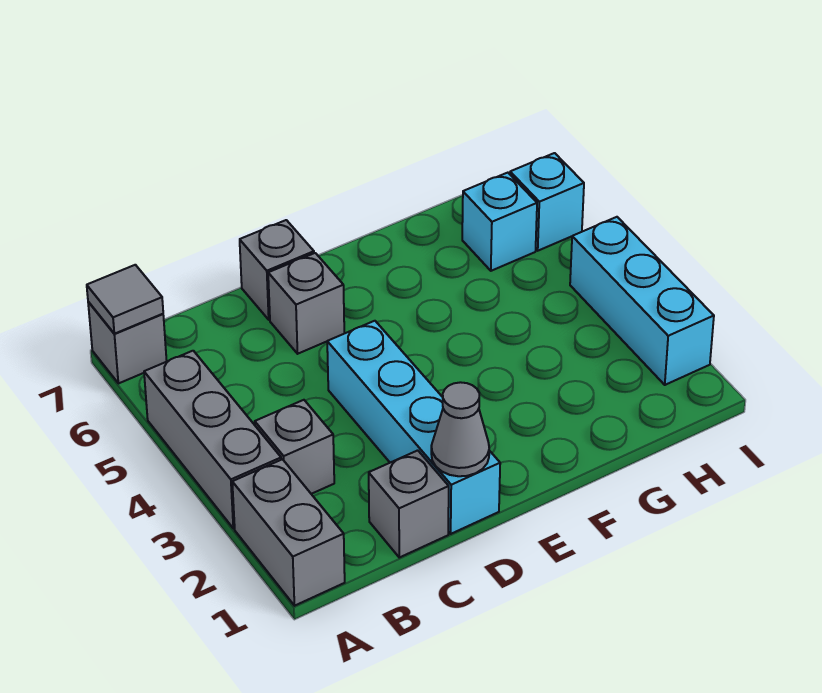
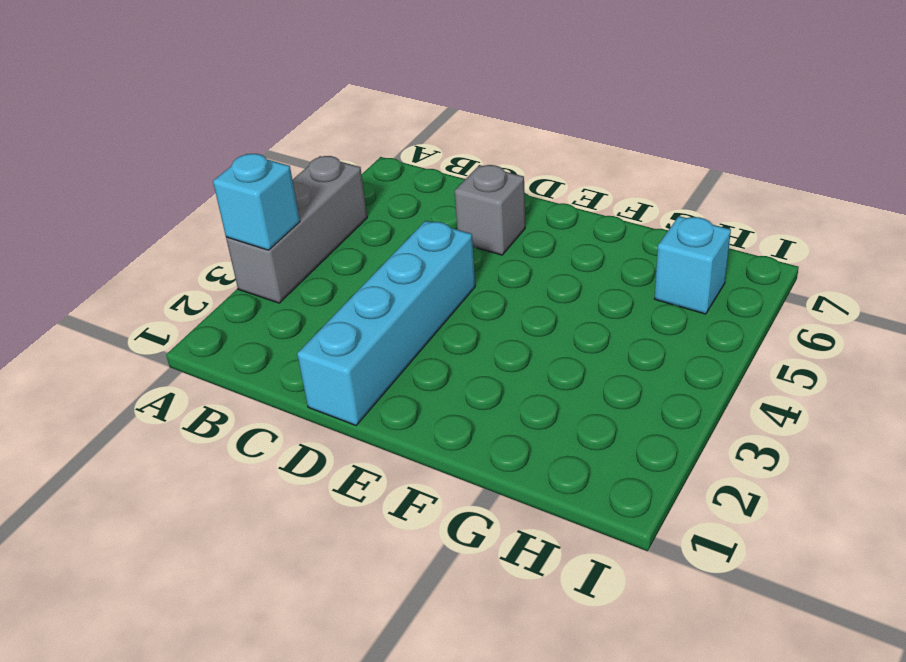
cyan brick A3 level 2 -> cyan brick I6 level 1
none -> grey brick A1:A2 level 1
none -> grey brick A7 level 1
none -> grey brick B3 level 1

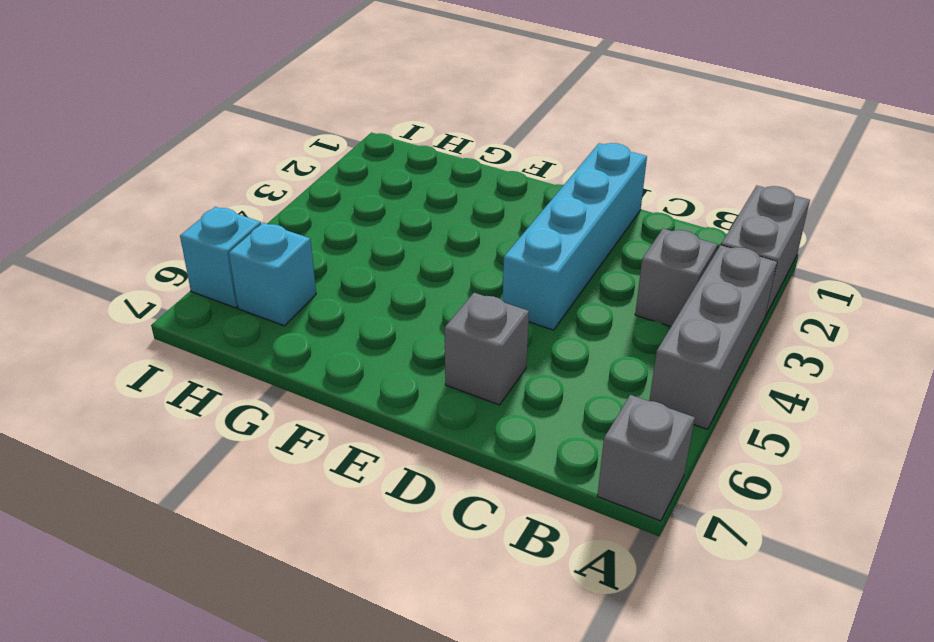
none -> grey brick C1 level 1
none -> grey brick D7 level 1
none -> cyan brick I2:I4 level 1

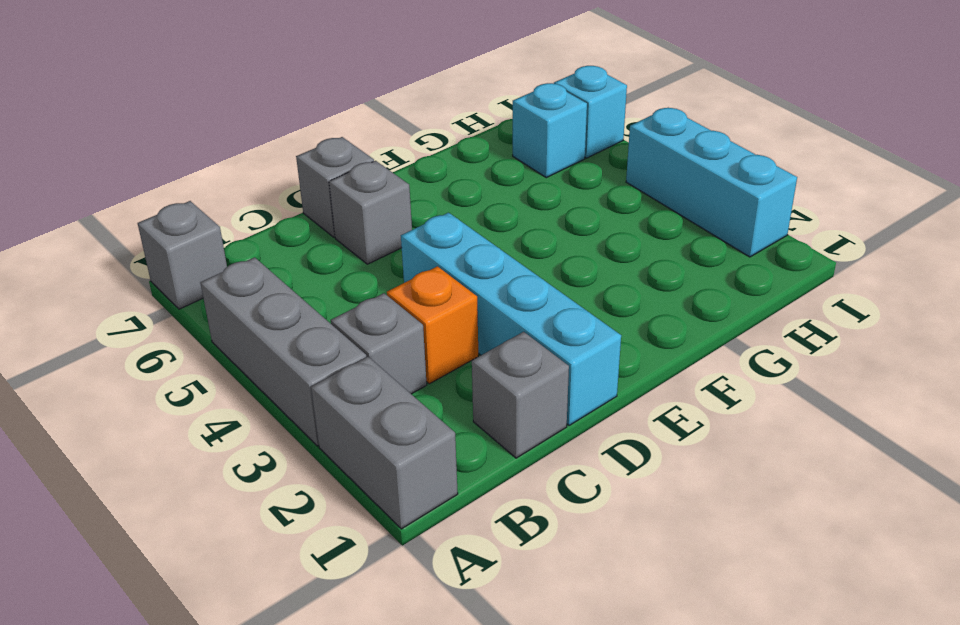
orange brick C3 level 1 -> none
none -> grey tile A7 level 2
none -> grey cone D1 level 2

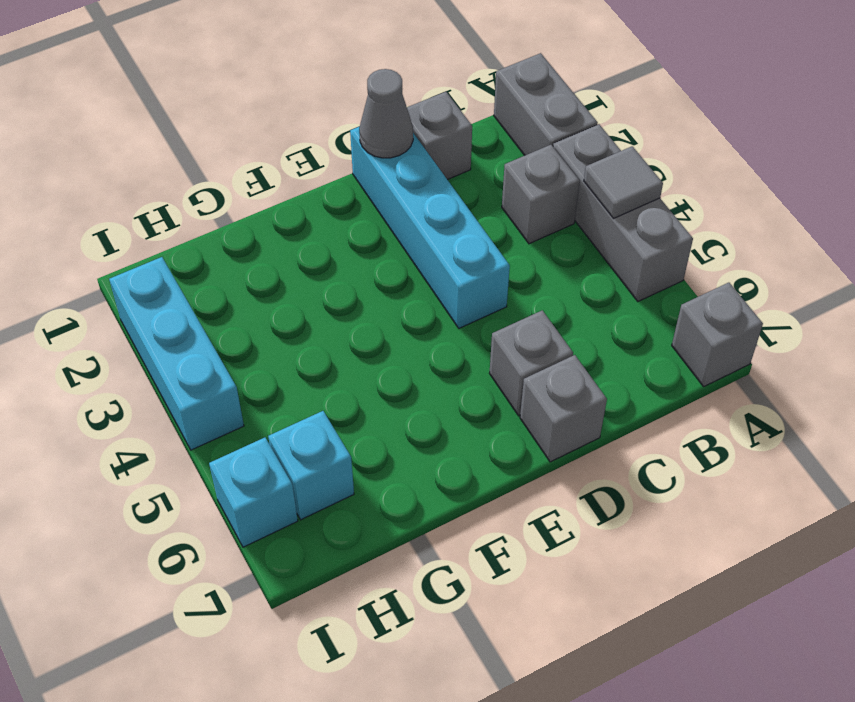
grey tile A4 level 2 -> grey tile A7 level 2

